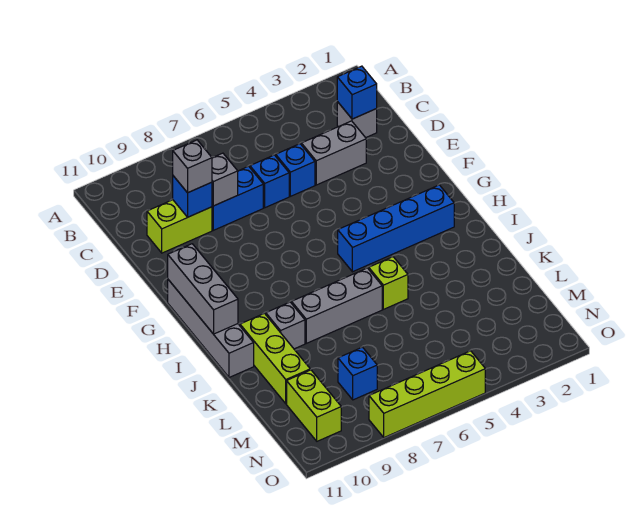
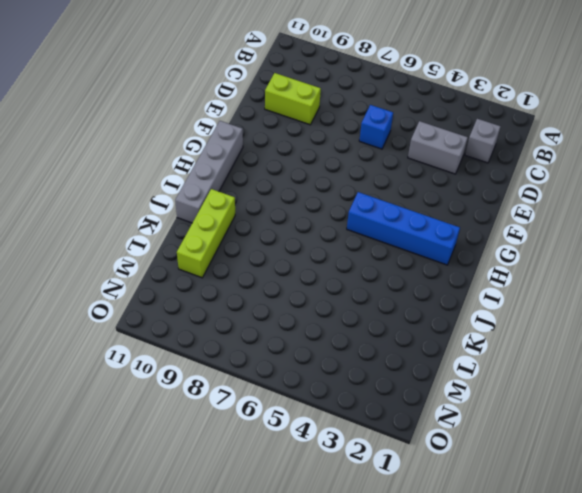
none -> blue brick D5 level 1
none -> blue brick D7:D8 level 1
none -> lime brick J5 level 1

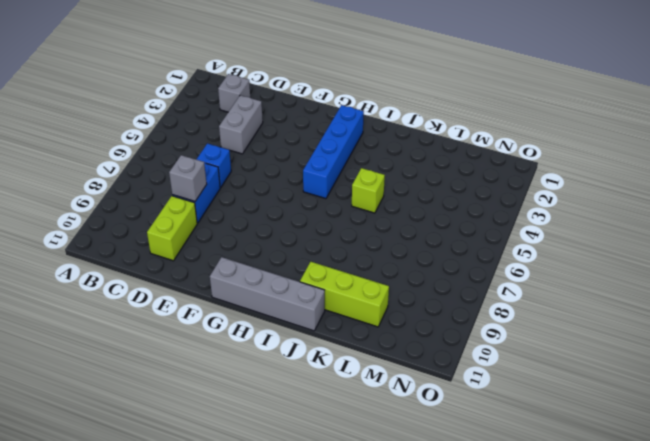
none -> blue brick D5 level 1
none -> grey brick J6:J8 level 1
none -> grey brick J9 level 1

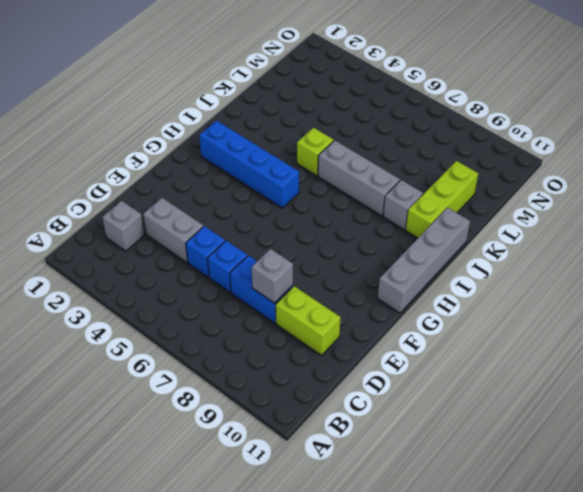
none -> blue brick M8 level 1
none -> lime brick M10:N10 level 1
none -> lime brick O5:O8 level 1

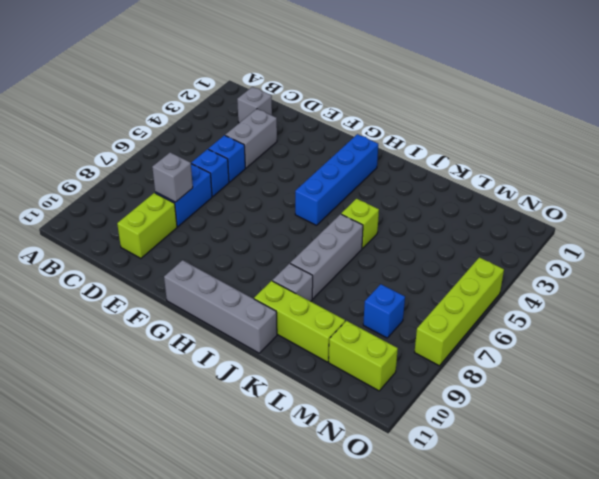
none -> blue brick C2 level 2
none -> blue brick D9 level 2
none -> grey brick G11:I11 level 2

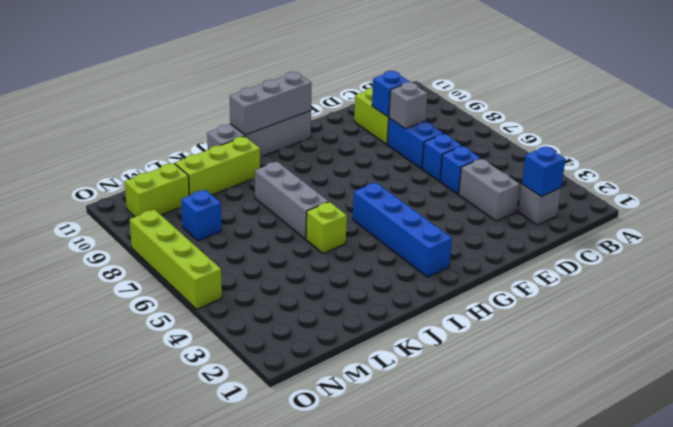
none -> grey brick J9 level 1
none -> grey brick D9 level 3

